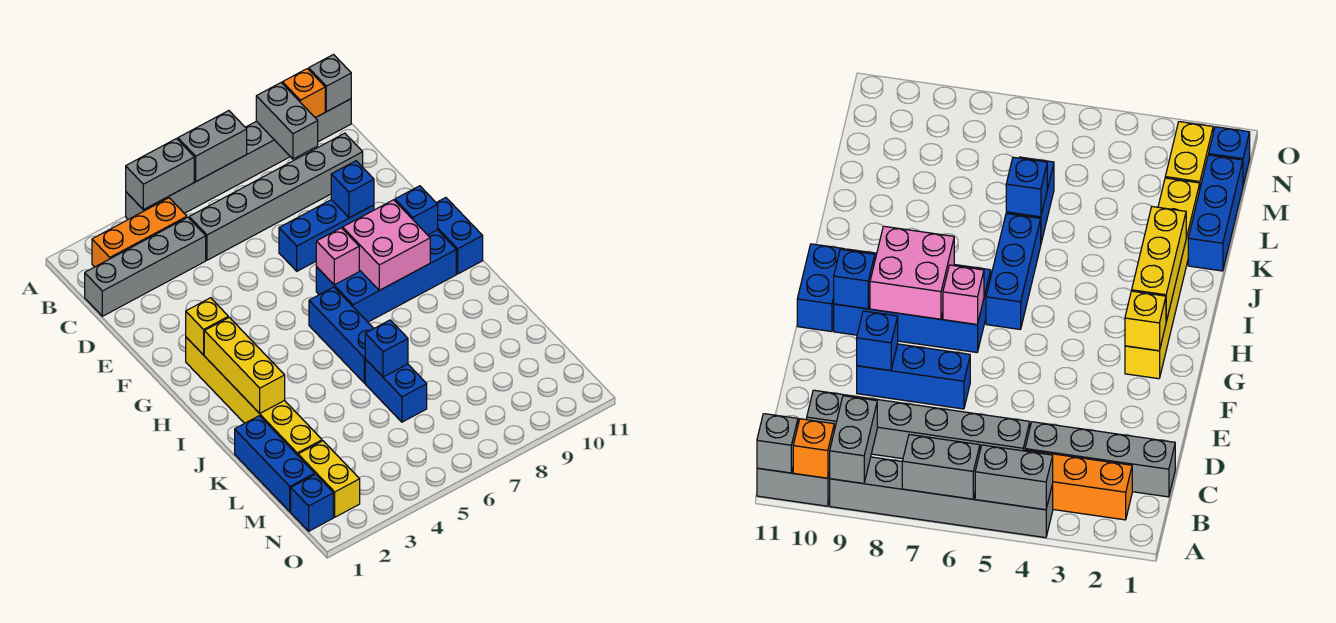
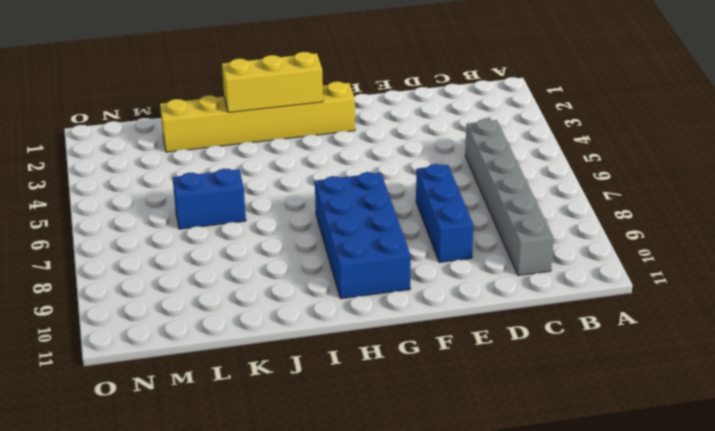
none -> grey brick A4:A9 level 1
none -> grey brick A10:A11 level 1
none -> orange brick B2:B4 level 1

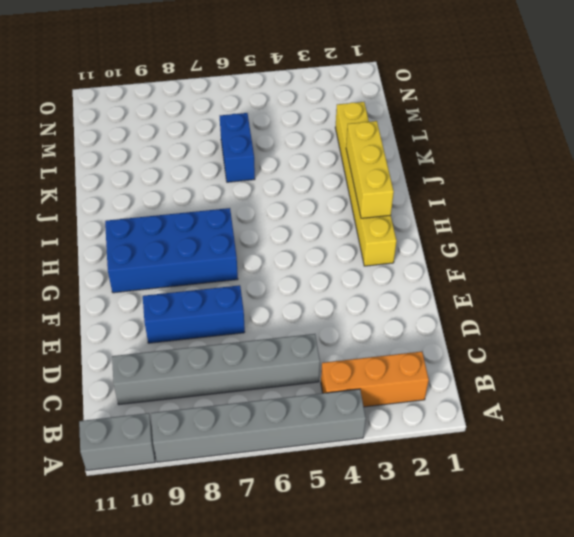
none -> grey brick C1:C4 level 1
none -> blue brick G11:H11 level 1
none -> blue brick H6:J6 level 1

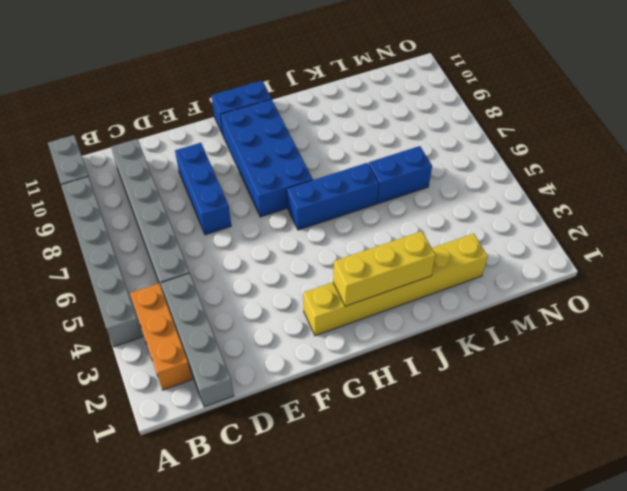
none -> blue brick K1:M1 level 1
none -> yellow brick M2:N2 level 1
none -> blue brick N1 level 1

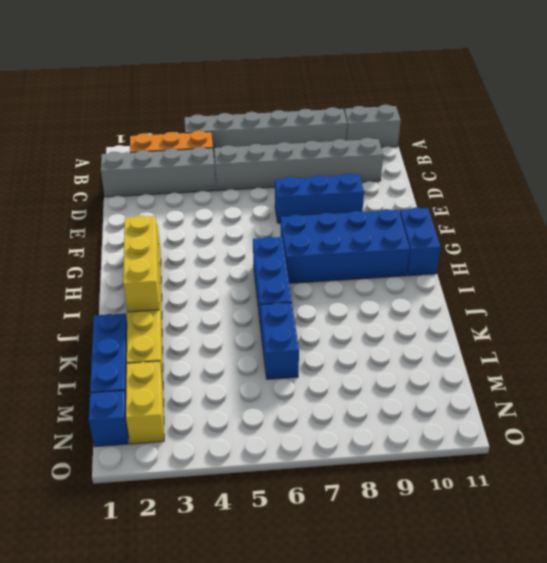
none -> grey brick A4:A5 level 2
none -> grey brick A6:A7 level 2
none -> grey brick A9:B9 level 2

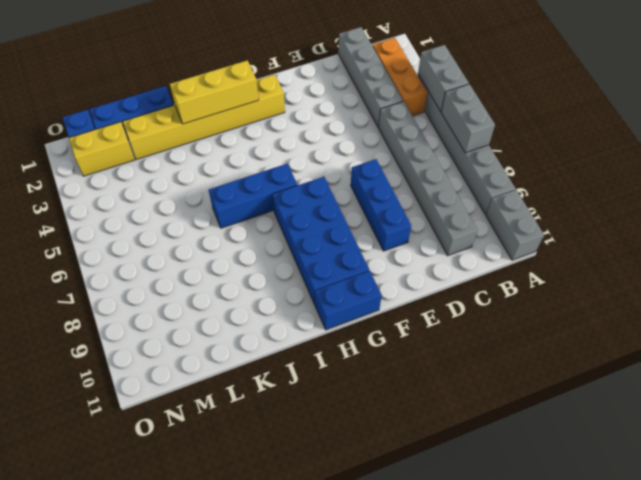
none -> blue brick K6:L6 level 1
none -> grey brick A9:B9 level 2
none -> orange brick A10 level 2

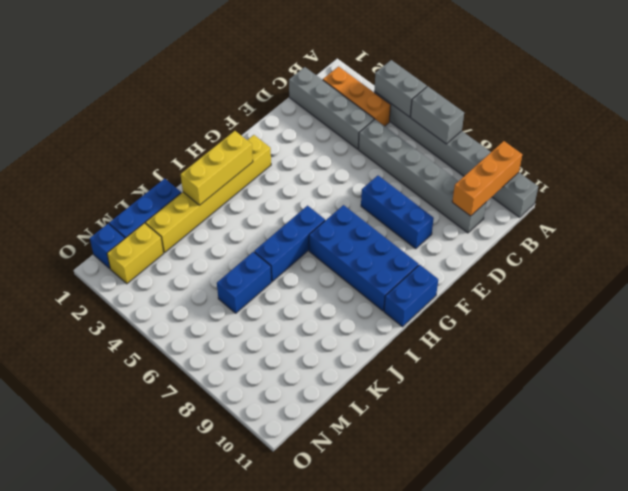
orange brick A10:C10 level 2 -> orange brick A10 level 2
none -> grey brick A9:B9 level 2
none -> grey brick A11 level 2
none -> blue brick E9 level 2

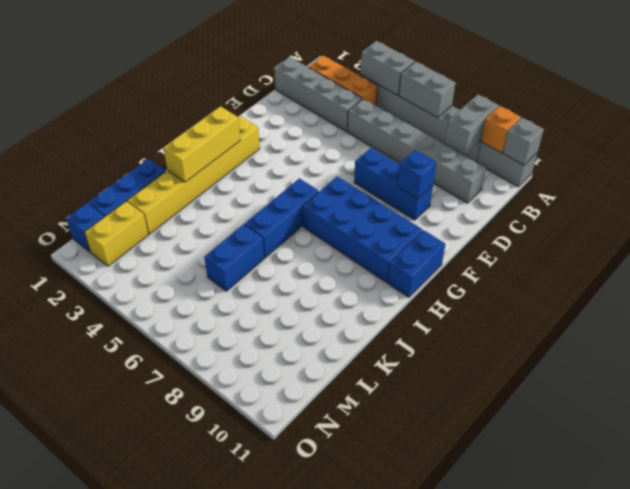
none -> yellow brick G2 level 2
none -> pink brick G7 level 2
none -> pink brick G8:H9 level 2

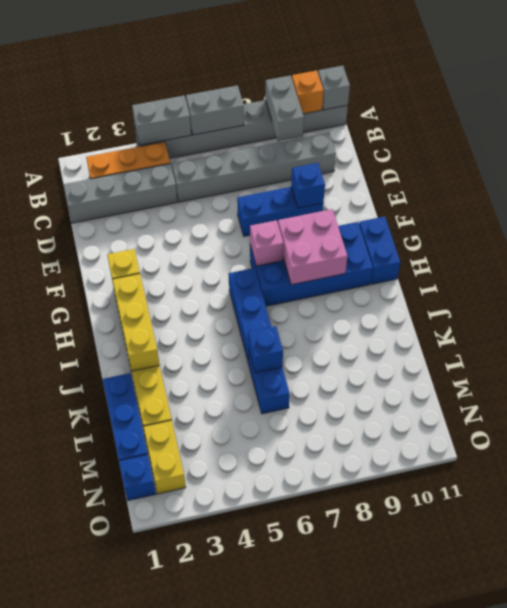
none -> blue brick G10 level 2

